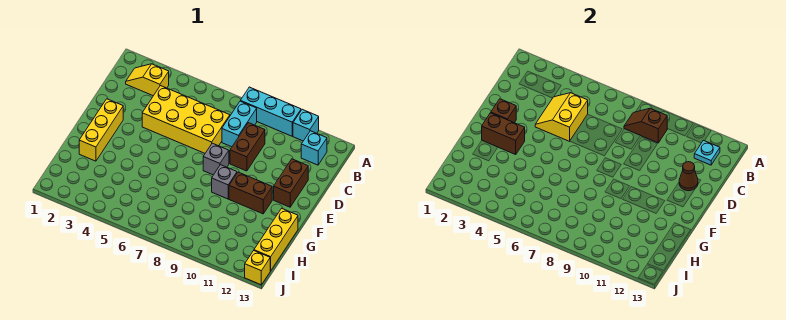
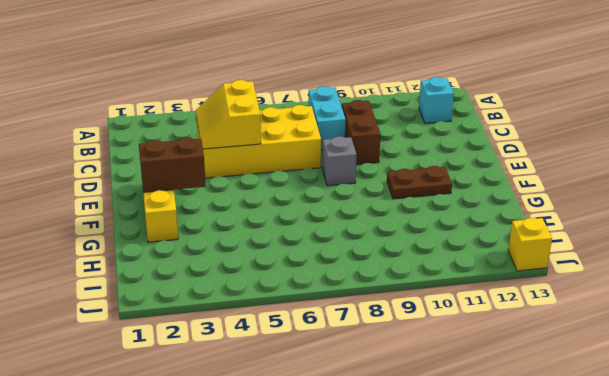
brown plate F10:F11 level 1 -> brown brick F10:F11 level 1
none -> cyan brick A8:A10 level 1
none -> cyan brick A11 level 1
none -> yellow slope B2:B3 level 1 top 3

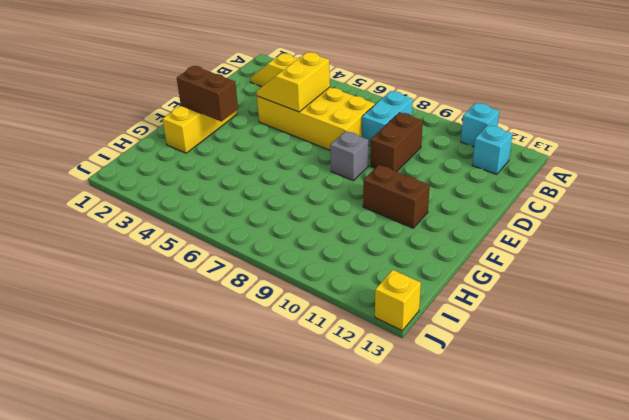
none -> cyan brick A8:A10 level 1
none -> brown brick D12:E12 level 1
none -> grey brick F9 level 1

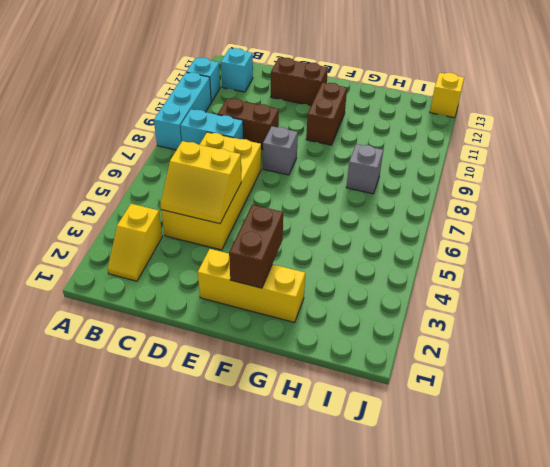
grey brick H8 level 1 -> grey brick F9 level 1
none -> yellow brick G13:I13 level 1
none -> brown slope B8:B9 level 2 top 9
none -> cyan plate B12 level 2

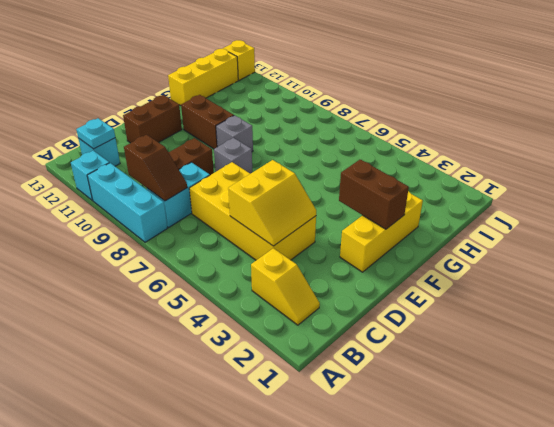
none -> brown cone D12 level 2
none -> brown brick E2 level 2

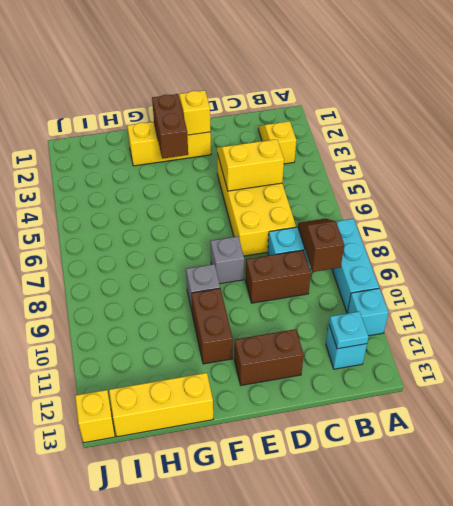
yellow brick E2 level 2 -> brown brick E2 level 2
none -> brown cone D12 level 2

